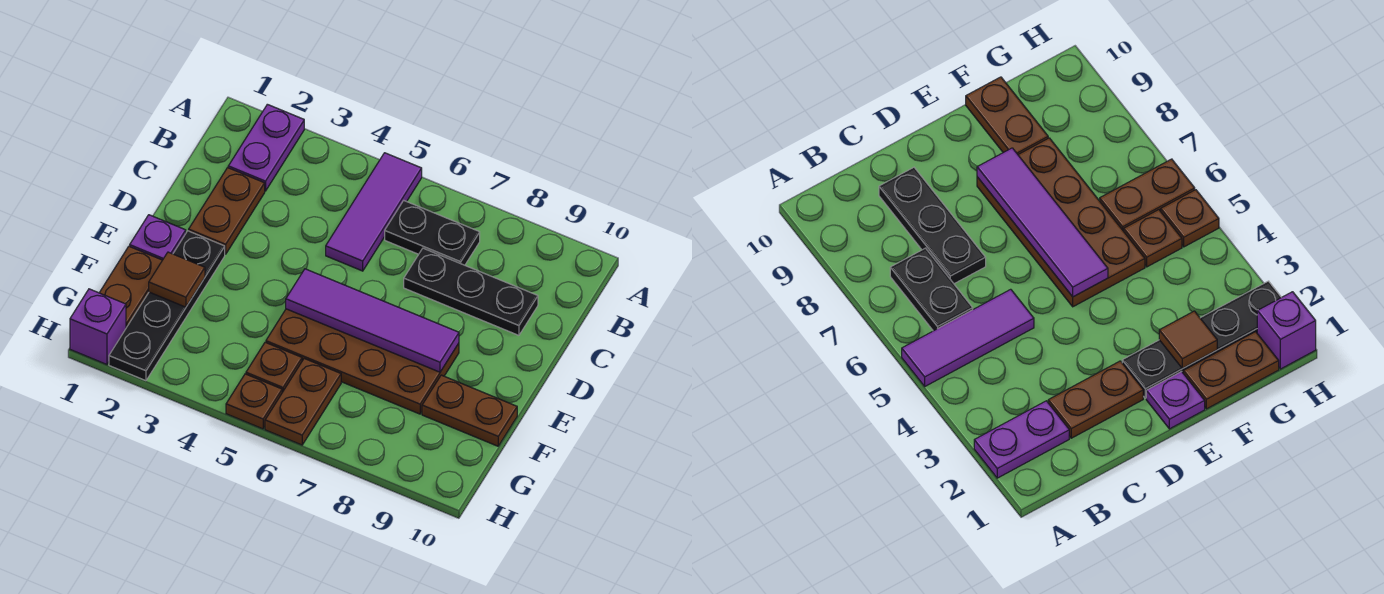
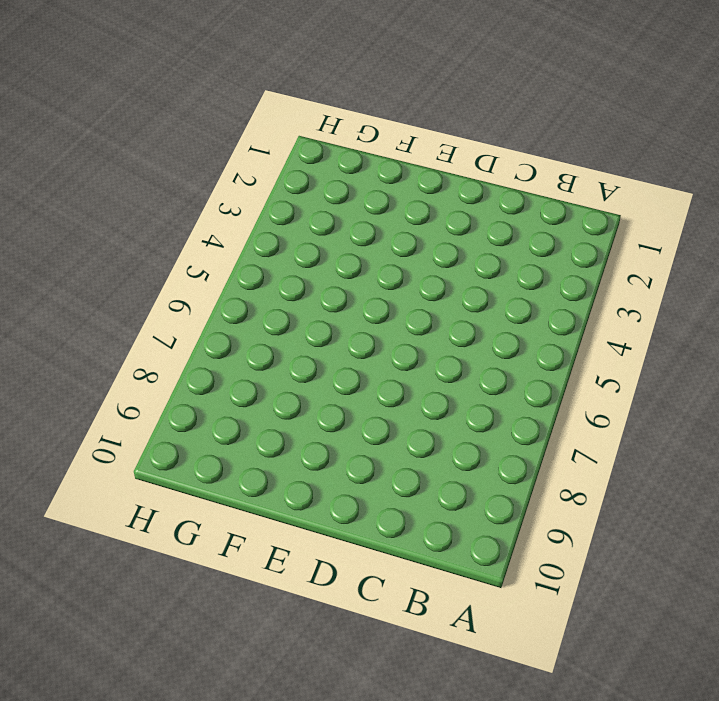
none -> purple plate A2:B2 level 1
none -> purple tile A5:C5 level 1
none -> black plate B6:B7 level 1

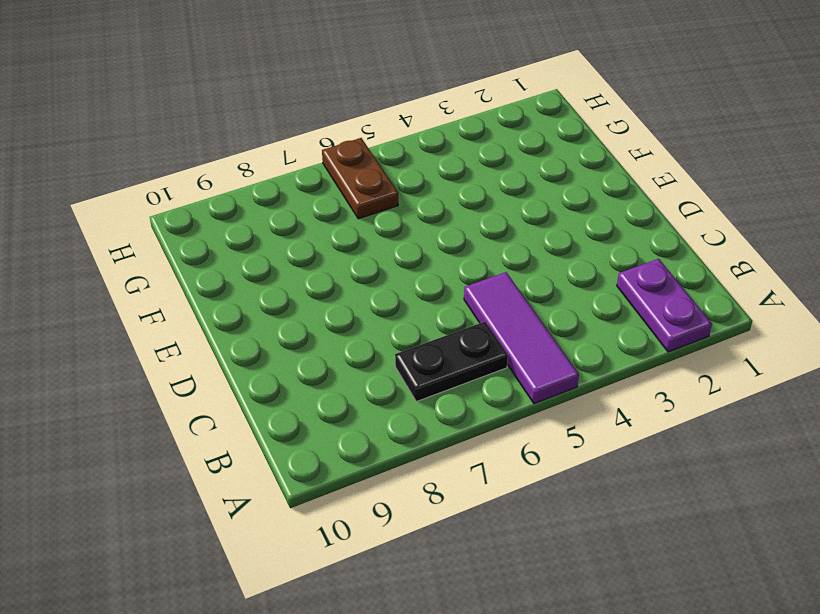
none -> brown plate C2:D2 level 1
none -> black plate C7:C9 level 1
none -> purple plate E1 level 1

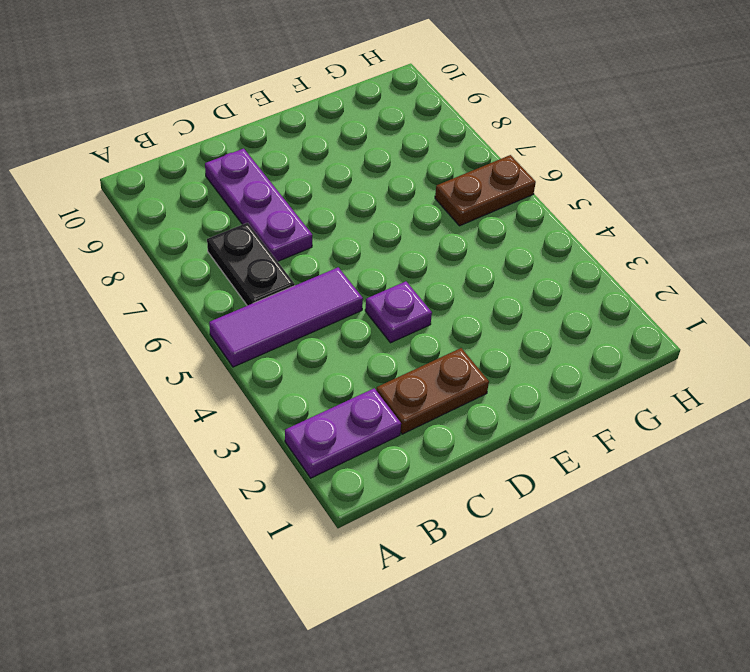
purple plate C7:C9 level 1 -> black plate C7:C9 level 1
purple plate D4 level 1 -> purple plate E1 level 1
none -> black plate E2:H2 level 1
none -> brown plate E5:F8 level 1
none -> brown plate F1:G1 level 1

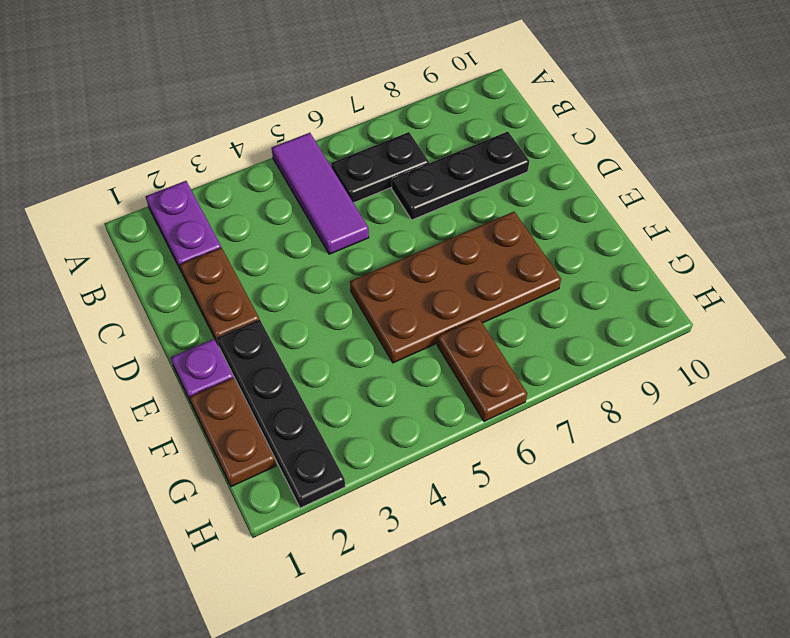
none -> brown plate F9:F10 level 1
none -> brown plate G5 level 1
none -> purple brick H1 level 1

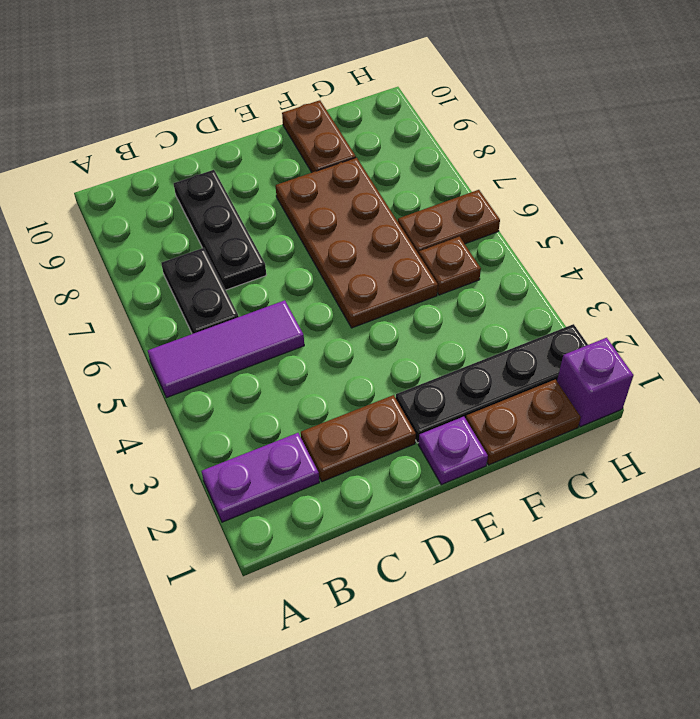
none -> brown plate H5 level 1
none -> purple tile E5:E8 level 2
none -> brown tile F2 level 2

